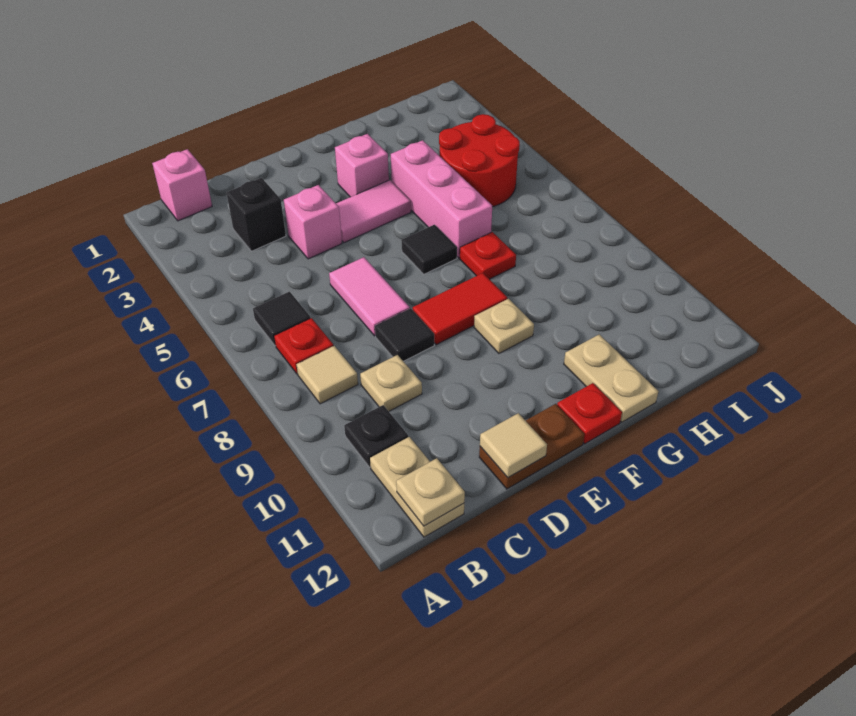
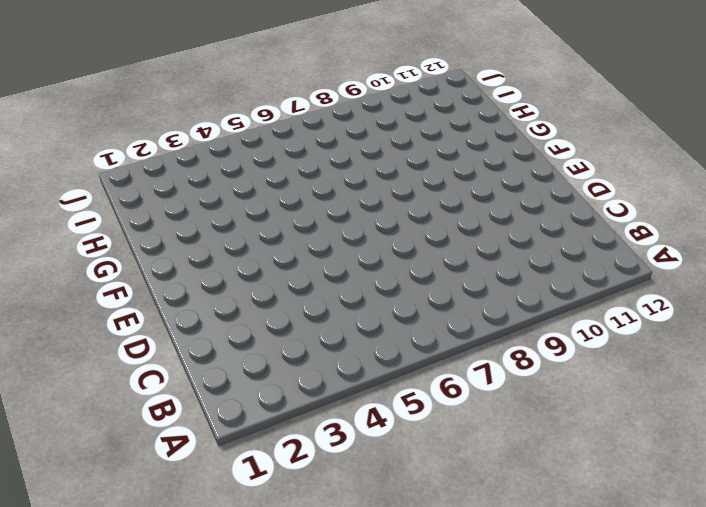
none -> pink brick B1 level 1
none -> black tile B6 level 1
none -> red plate B7 level 1

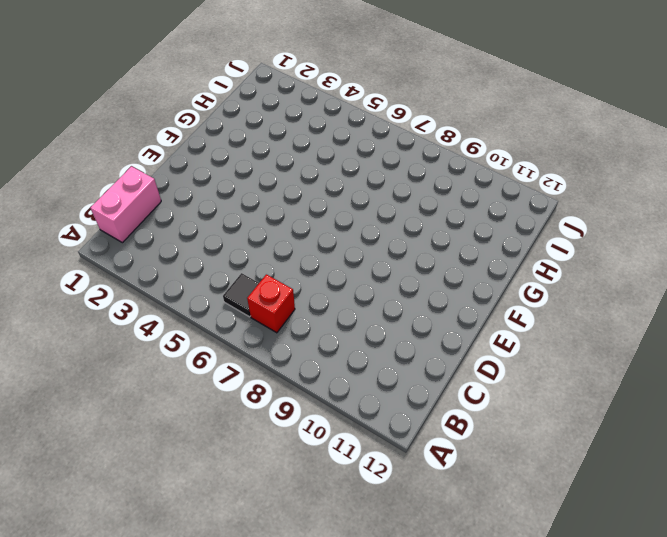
pink brick B1:C1 level 1 -> pink brick B1 level 1
red brick B7 level 1 -> red plate B7 level 1
none -> tan tile B8 level 1
none -> black plate B10 level 1
none -> tan plate B11:B12 level 1

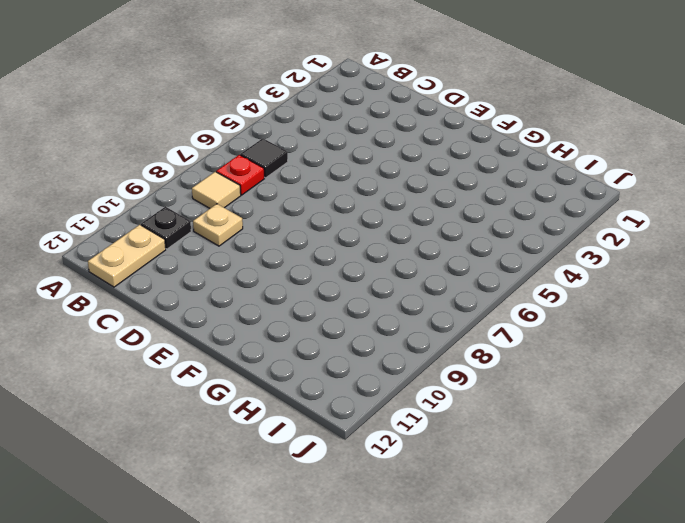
none -> pink brick B1 level 1
none -> black brick C3 level 1
none -> pink brick D4 level 1

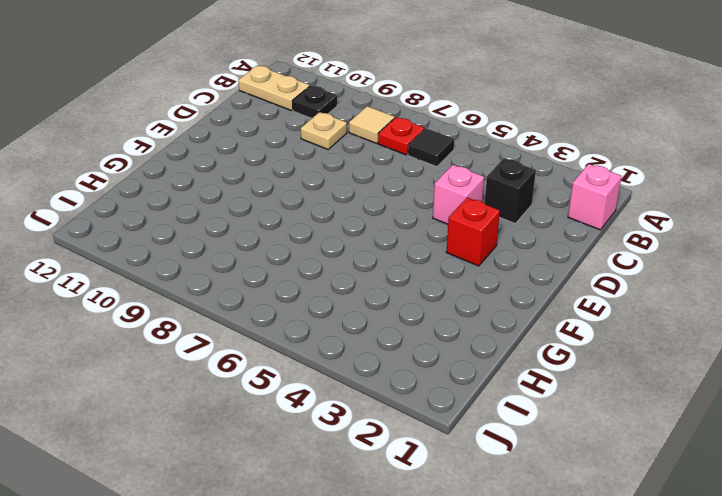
red brick E3 level 1 -> none
none -> pink tile D6:D7 level 1
none -> black tile D8 level 1
none -> brown plate D12:E12 level 1

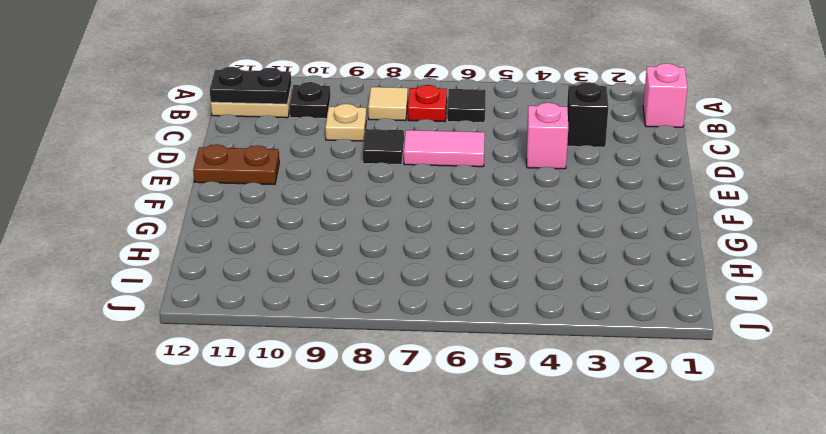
black plate B11:B12 level 2 -> tan plate B12 level 2
brown plate E11:E12 level 1 -> brown plate D12:E12 level 1
none -> pink tile E4:F4 level 1
none -> red tile E8:F8 level 1
none -> pink brick F3 level 1

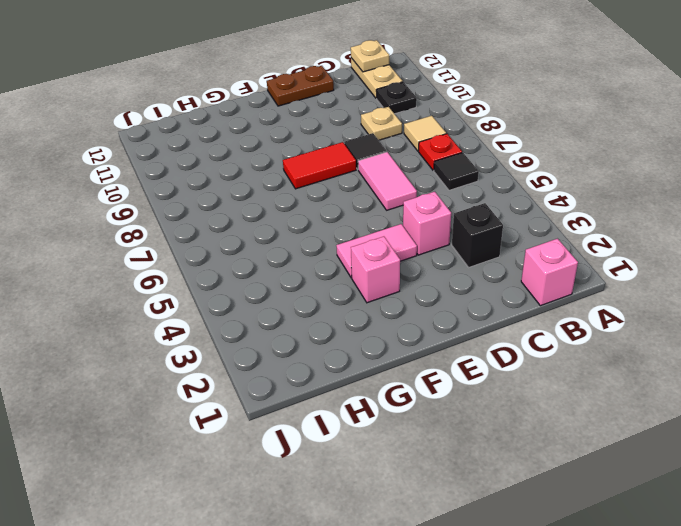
none -> black tile F6 level 1
none -> tan plate F9 level 1
none -> red plate F12 level 1

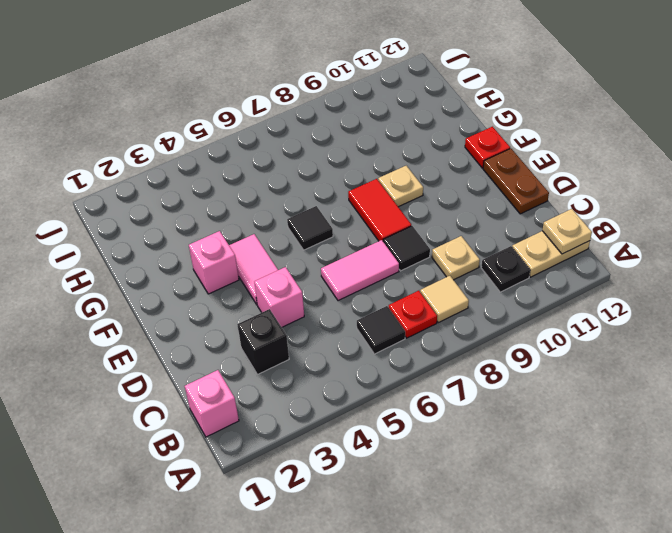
none -> pink brick G4:G6 level 1
none -> red plate G7 level 1
none -> tan plate G11:G12 level 1

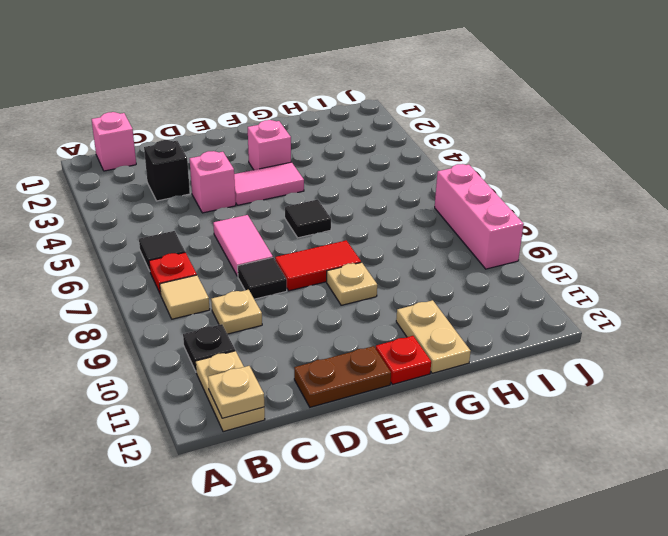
pink brick J7:J9 level 1 -> pink brick G4:G6 level 1
none -> red plate G7 level 1
none -> red round brick H4:I5 level 1
none -> tan tile D12 level 2

